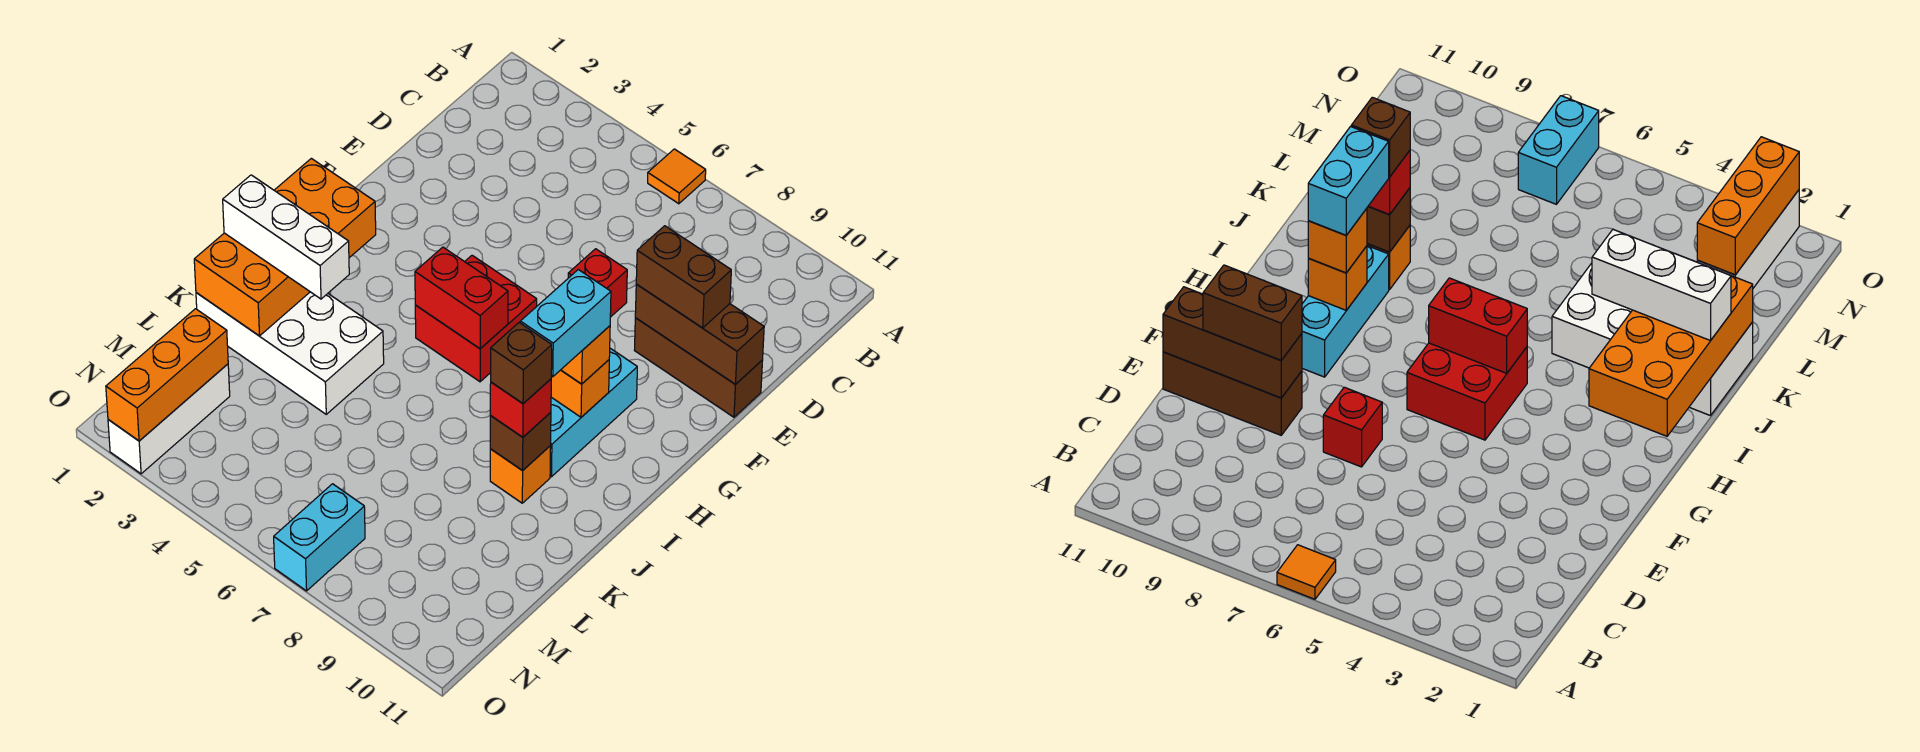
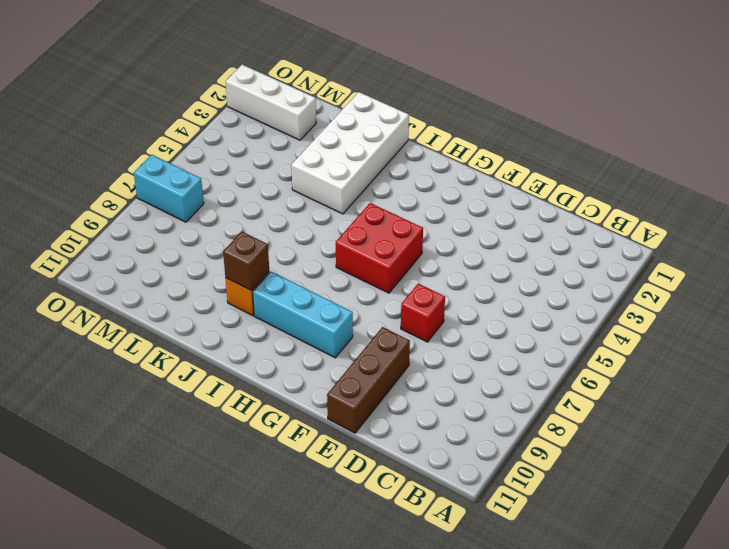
none -> orange tile A6 level 1
none -> brown brick E9:E11 level 2
none -> orange brick H1:K2 level 2

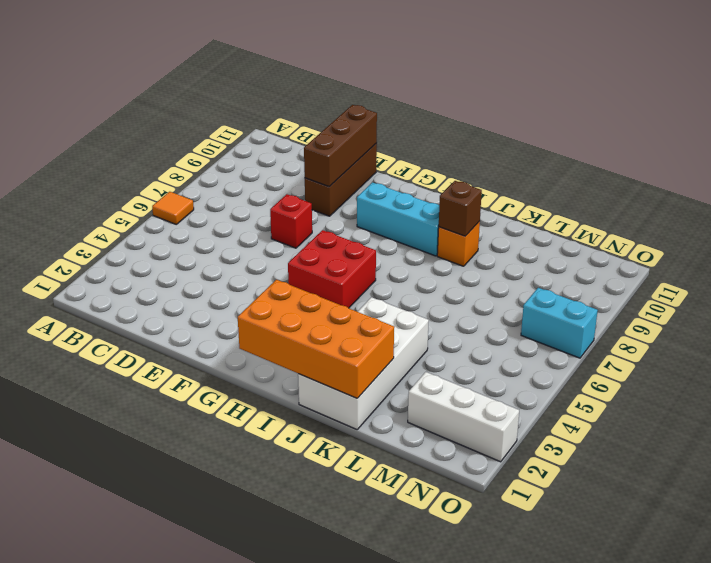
none -> red brick H5:H6 level 2
none -> orange brick H9 level 2
none -> orange brick M2:O2 level 2

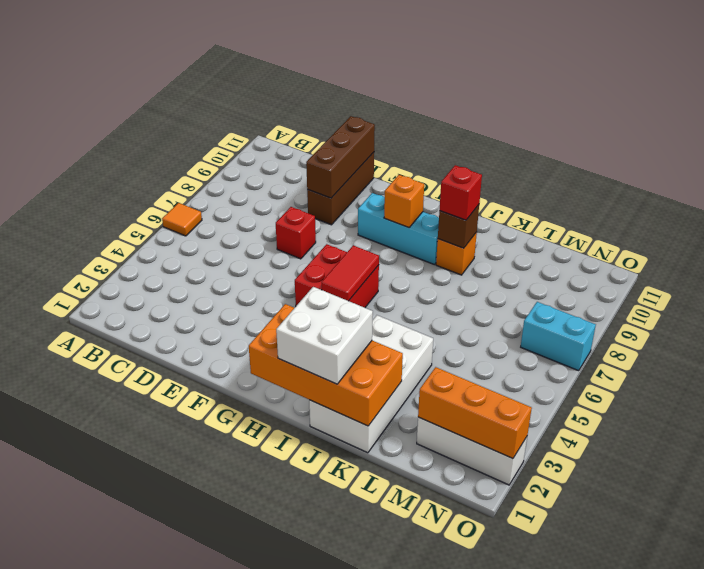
red tile H5:H6 level 2 -> red brick H5:H6 level 2
white brick I1:J2 level 3 -> white brick J1:J3 level 3
none -> brown brick E9:E10 level 3
none -> orange brick H9 level 3
none -> cyan brick H9:I9 level 4

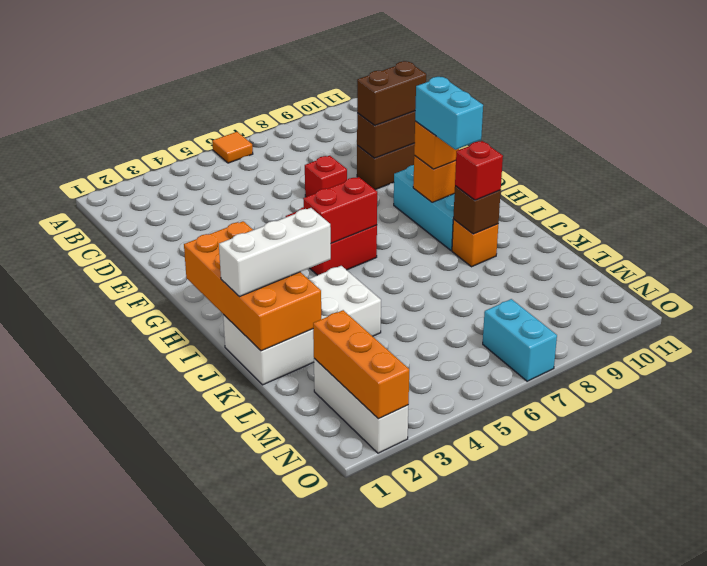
none -> brown brick J9 level 4

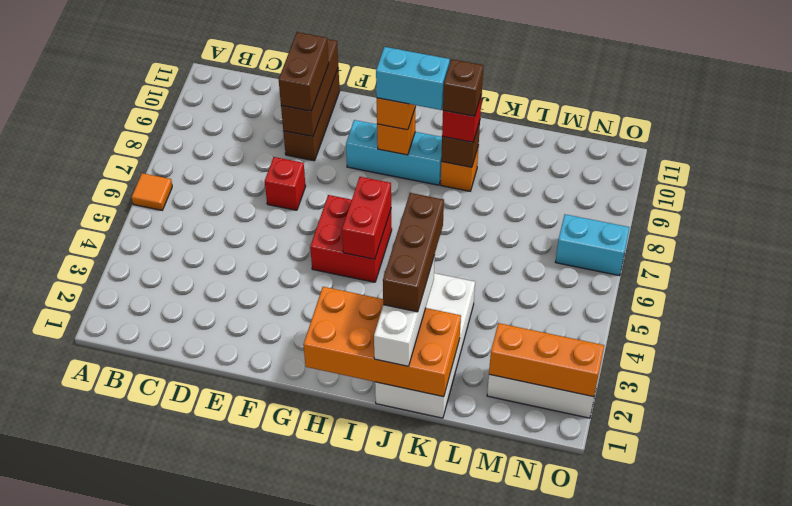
brown brick J2:J4 level 4 -> none

